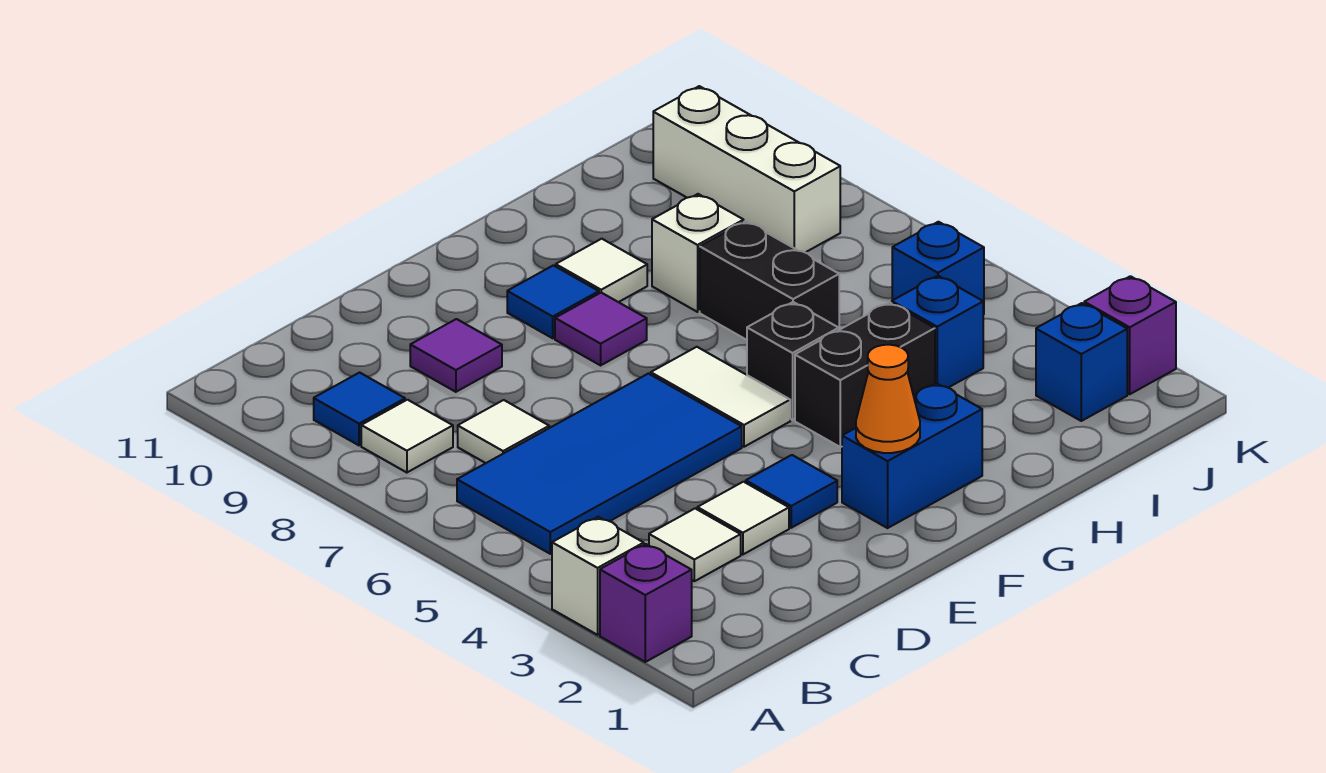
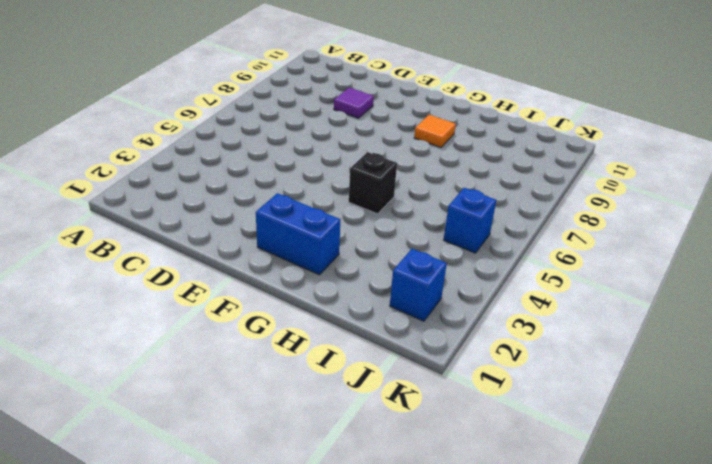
orange tile G9 level 1 -> white tile G9 level 1
none -> purple brick A2 level 1
none -> white brick A3 level 1
none -> blue tile B5:E6 level 1

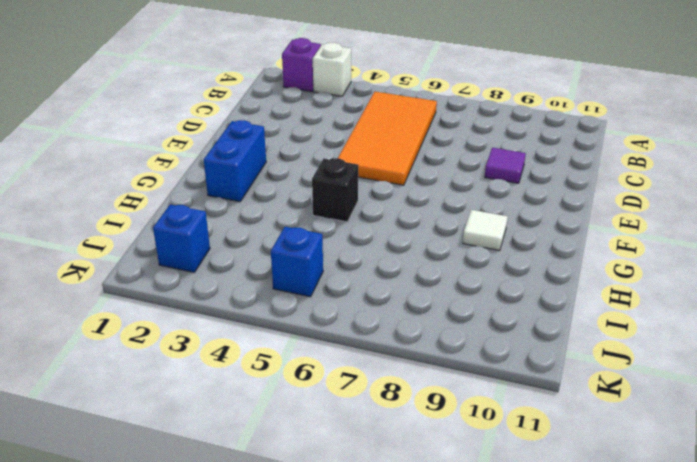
orange tile B5:E6 level 1 -> blue tile B5:E6 level 1
none -> white tile B8 level 1
none -> blue tile B9 level 1
none -> white tile C3 level 1

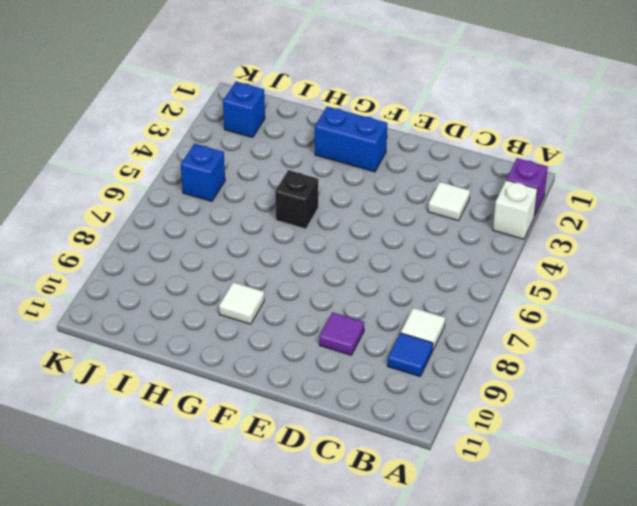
none -> blue tile B5:E6 level 1
none -> white tile C7 level 1
none -> white tile D3 level 1

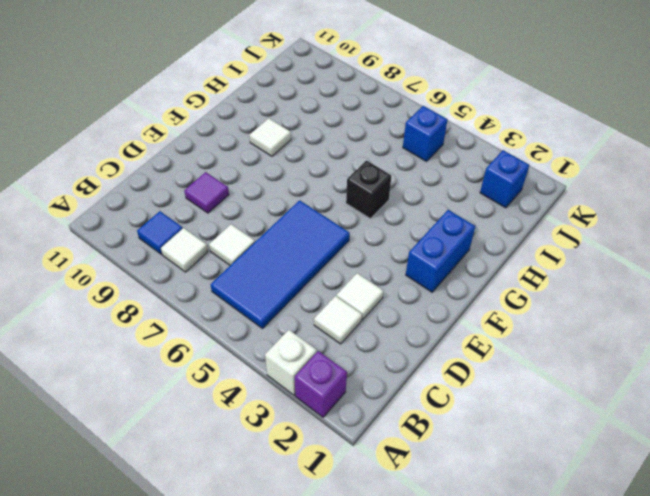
none -> blue tile E3 level 1
none -> white tile F5:F6 level 1
none -> purple tile F8 level 1

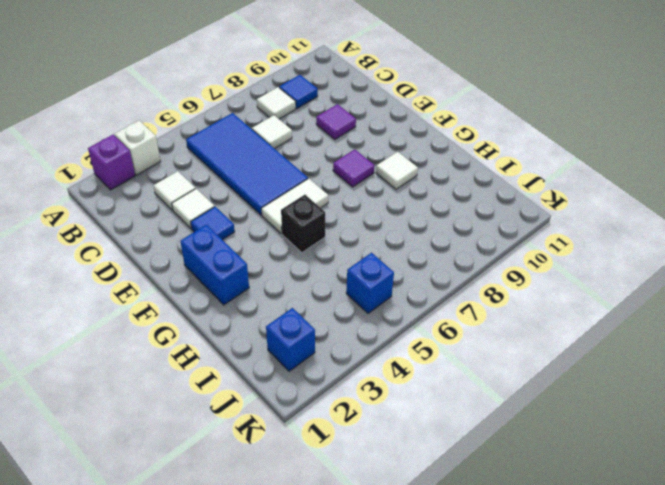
none -> blue tile F9 level 1
none -> black brick G4:H4 level 1
none -> black brick H6:H7 level 1

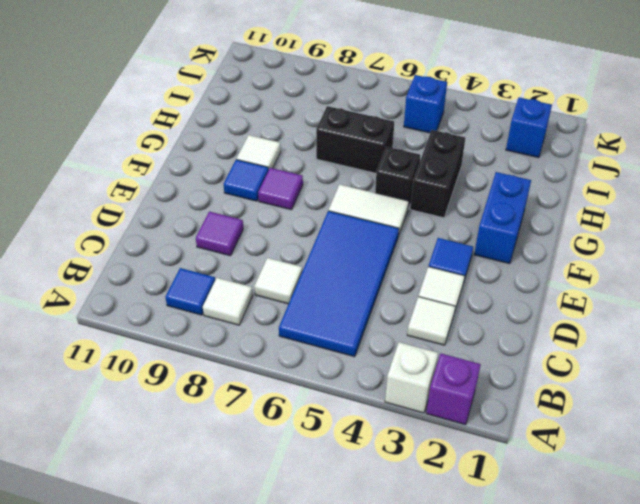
none -> white brick H8 level 1
none -> blue brick I4 level 1
none -> white brick J8:J10 level 1

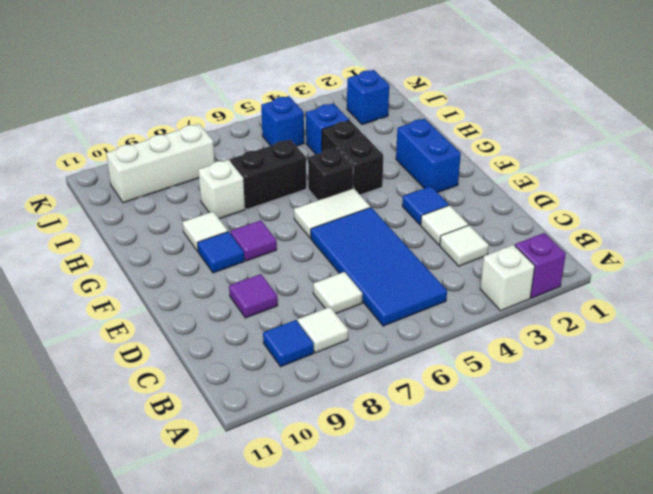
none -> purple brick K2 level 1
none -> orange cone F2 level 2

